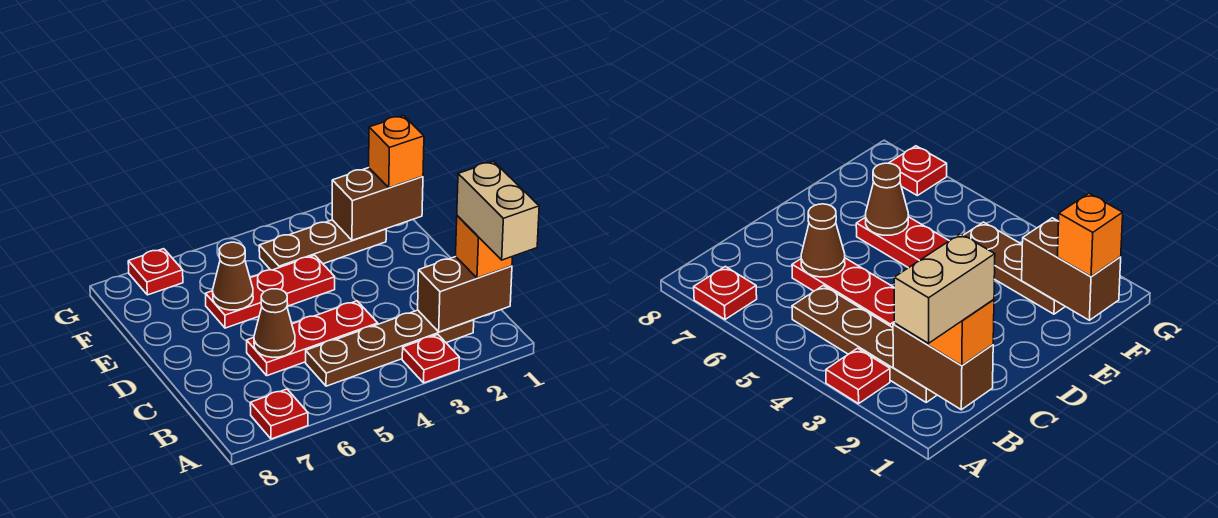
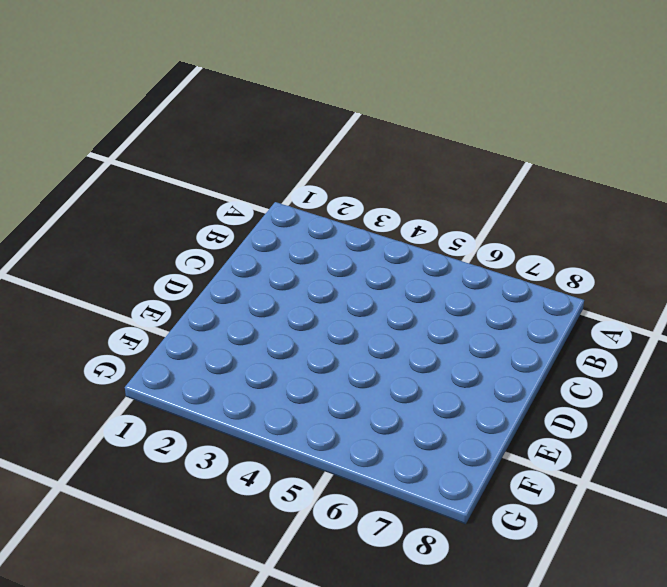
none -> red plate A3 level 1
none -> red plate A7 level 1
none -> brown plate B2:B5 level 1

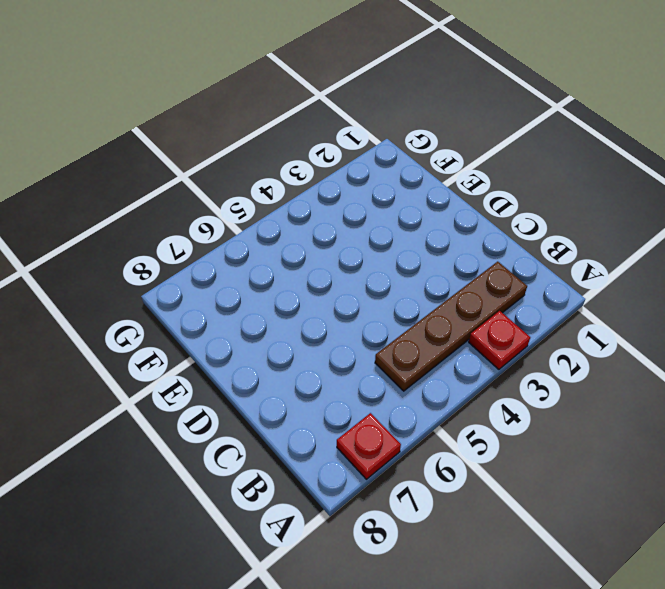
none -> red plate C4:C6 level 1
none -> red plate E4:E6 level 1
none -> brown plate F2:F4 level 1

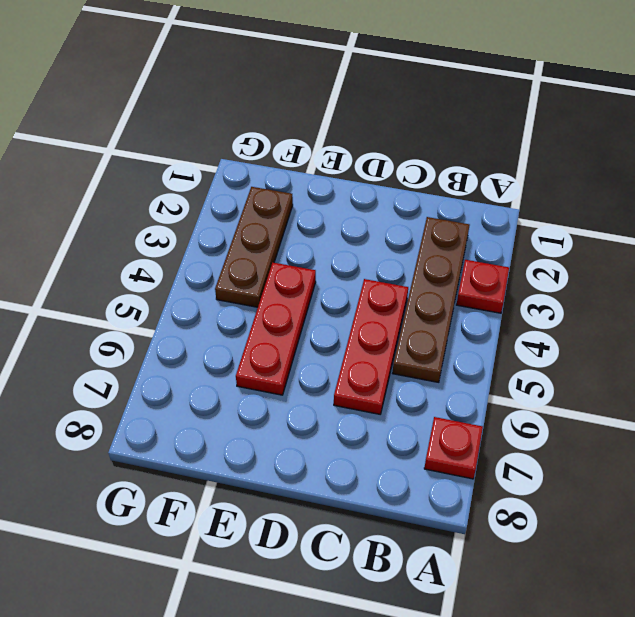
none -> red plate G7 level 1
none -> brown brick B1:B2 level 2
none -> brown cone C6 level 2

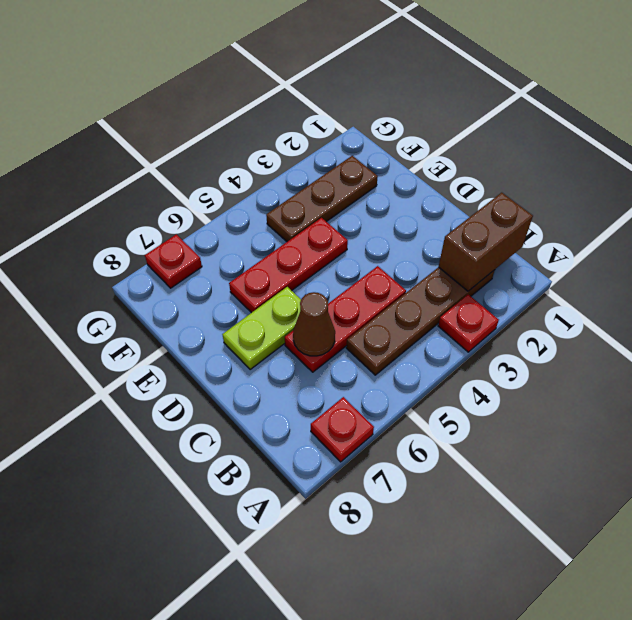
lime plate D6:D7 level 1 -> none
none -> brown cone E6 level 2
none -> brown brick F1:F2 level 2
none -> orange brick B1 level 3

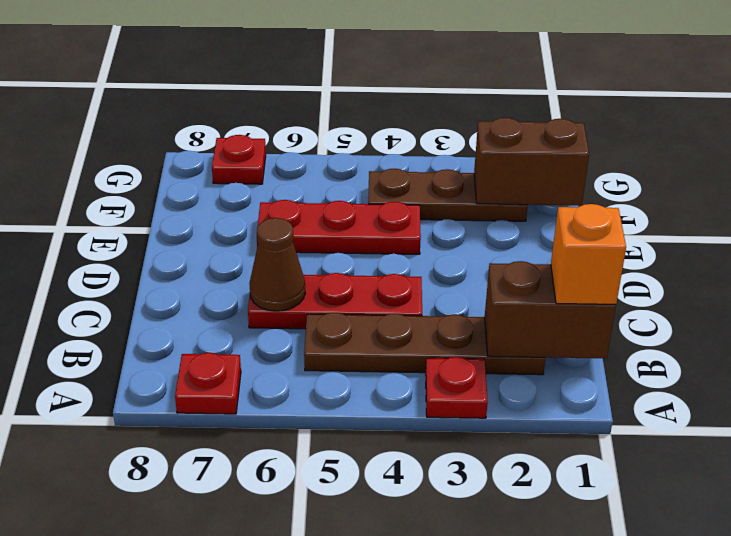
none -> brown cone E6 level 2
none -> orange brick F1 level 3
none -> tan brick A1:B1 level 4

